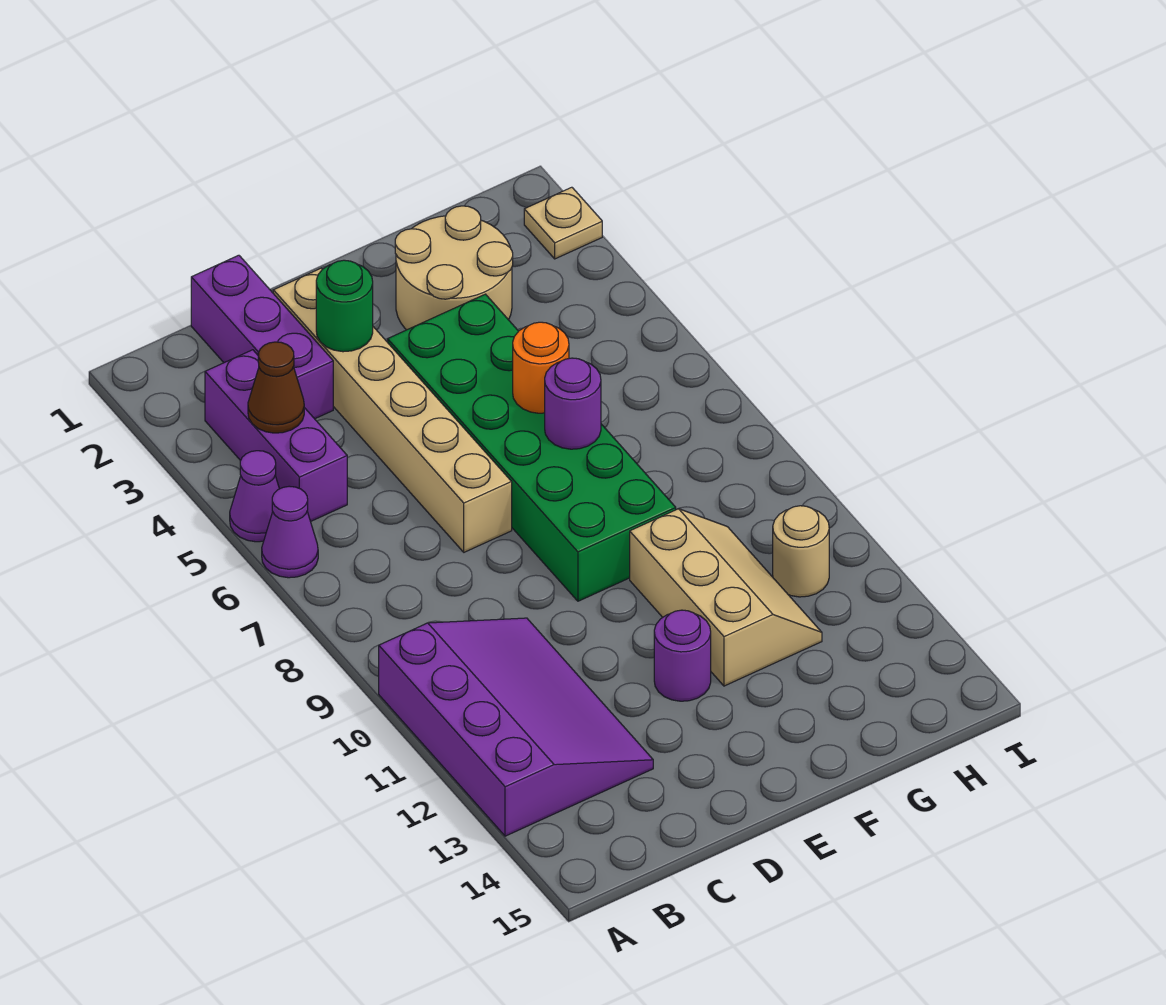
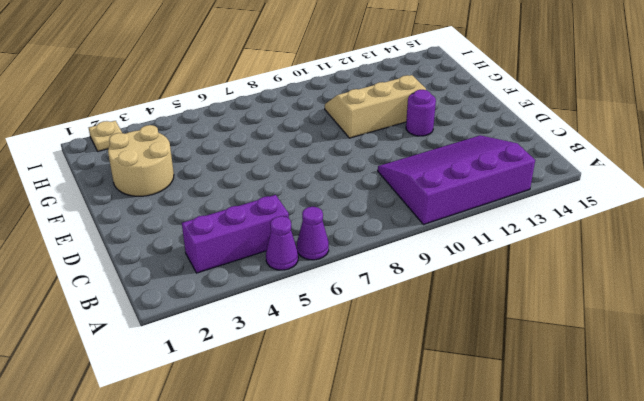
none -> purple brick C1:C3 level 1
none -> tan brick D2:D7 level 1
none -> green brick E4:F9 level 1

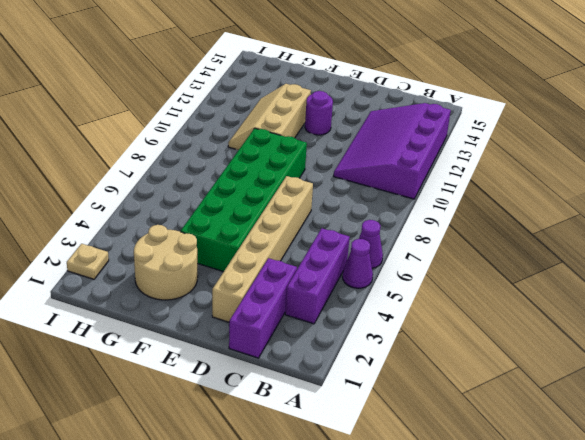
none -> tan round brick H11 level 1
none -> brown cone B4 level 2
none -> green round brick D3 level 2

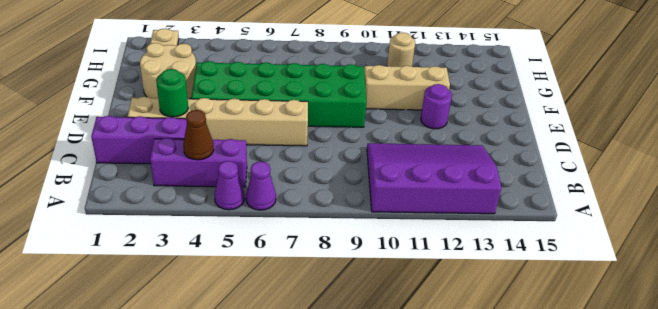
none -> orange round brick F6 level 2
none -> purple round brick F7 level 2

